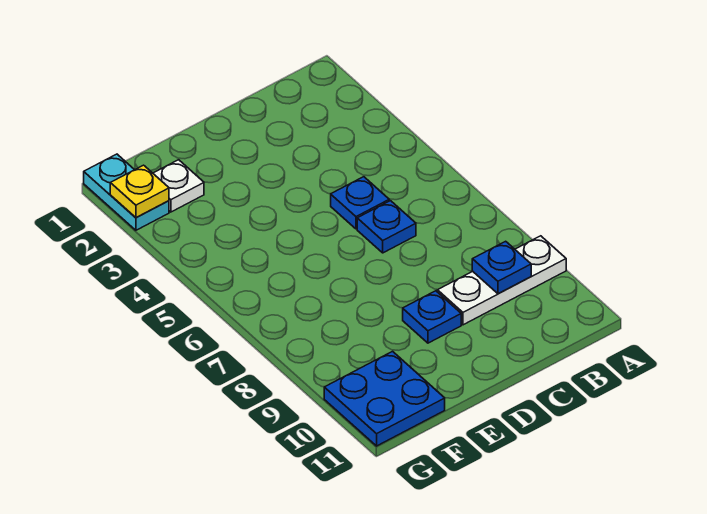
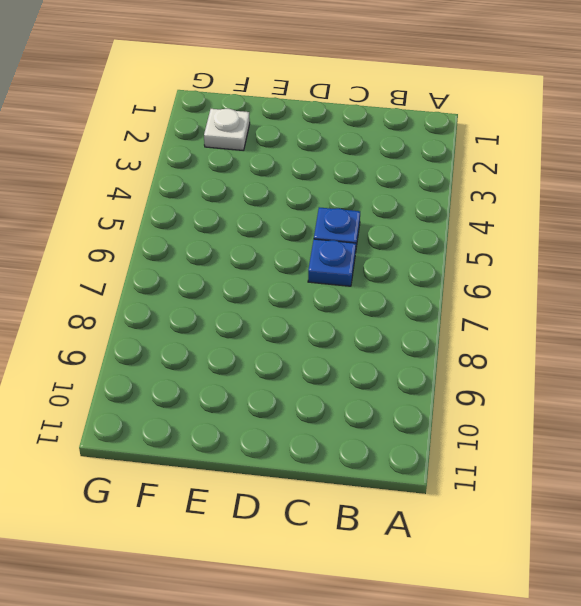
none -> white plate A9:C9 level 1
none -> blue plate D9 level 1

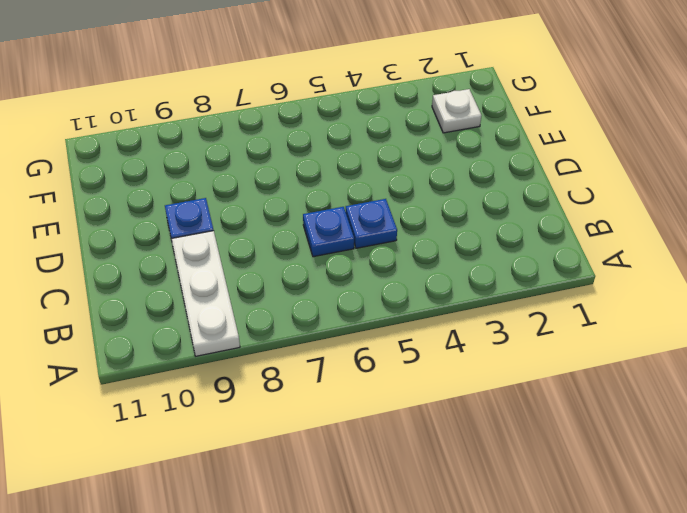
none -> blue plate F10:G11 level 1
none -> cyan plate G1:G2 level 1

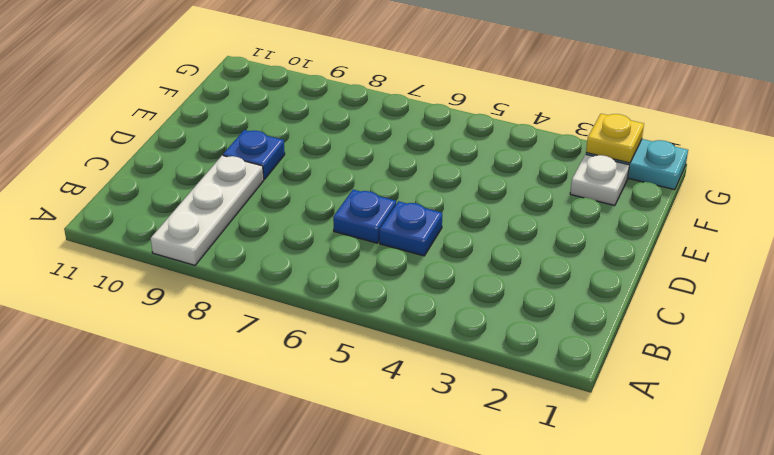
none -> blue plate F10:G11 level 1
none -> blue plate B9 level 2

